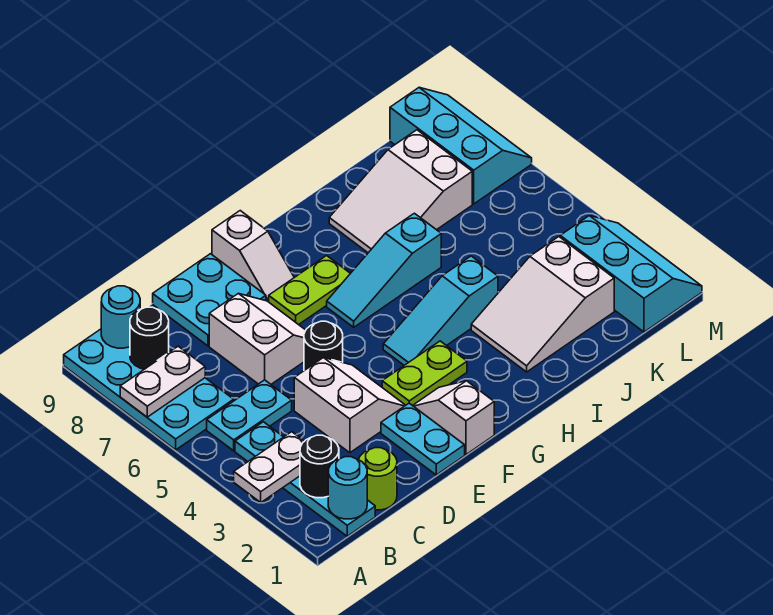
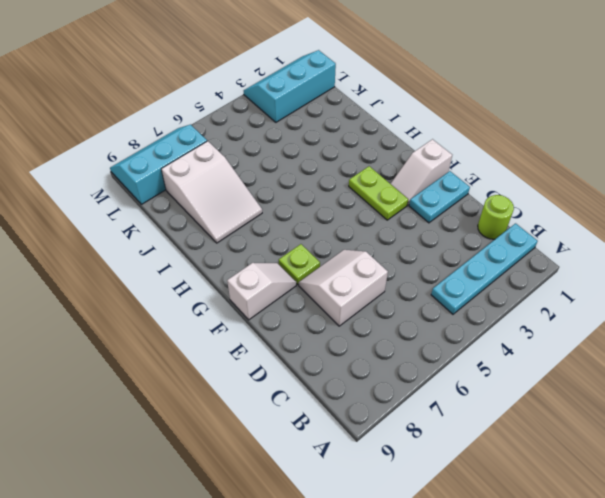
lime plate F7 level 1 -> lime plate F7:G7 level 1
none -> cyan plate A6:B9 level 1
none -> cyan plate B5:C5 level 1
none -> white slope D3:E4 level 1 top D

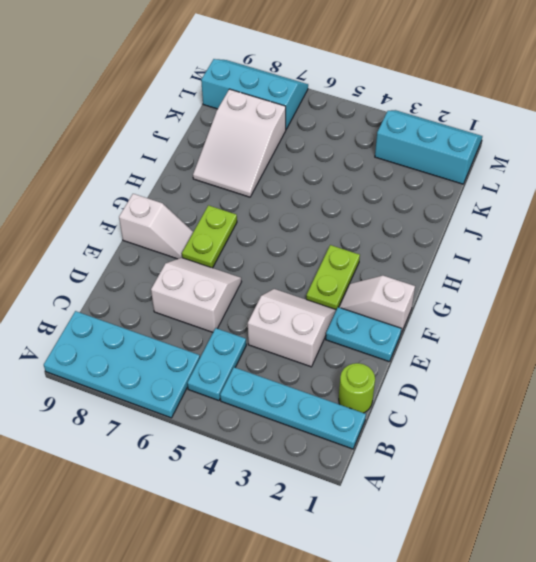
none -> cyan plate D8:E9 level 1
none -> black round brick E5 level 1
none -> cyan slope G4:I4 level 1 top I

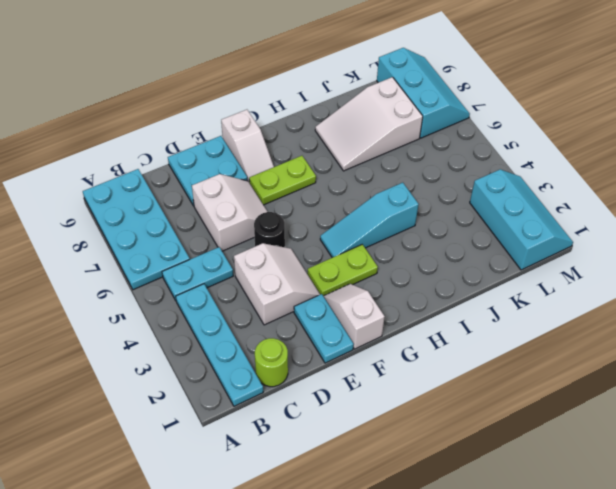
none -> cyan slope G6:I6 level 1 top I
none -> white slope I2:K3 level 1 top K
none -> white plate A3:B3 level 2

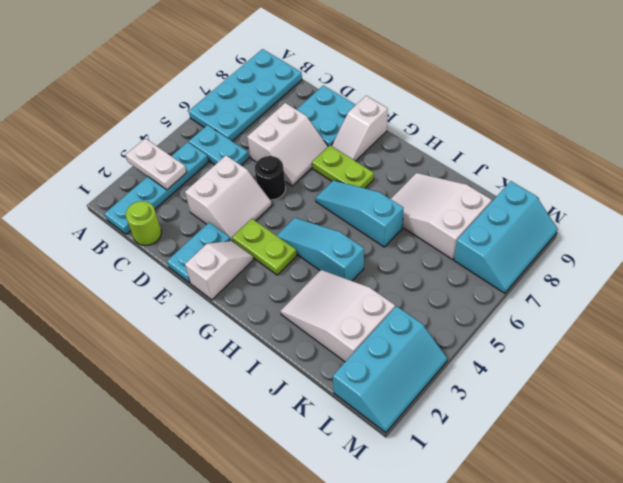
none -> white plate A7:B7 level 2
none -> cyan round brick B1 level 2
none -> black round brick B2 level 2

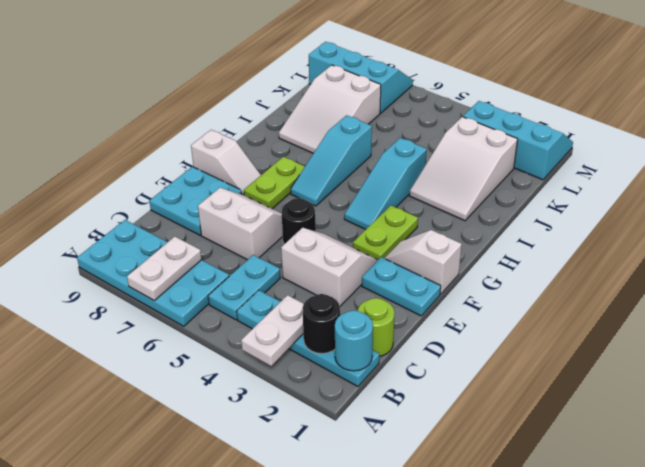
none -> black round brick B8 level 2
none -> cyan round brick B9 level 2

